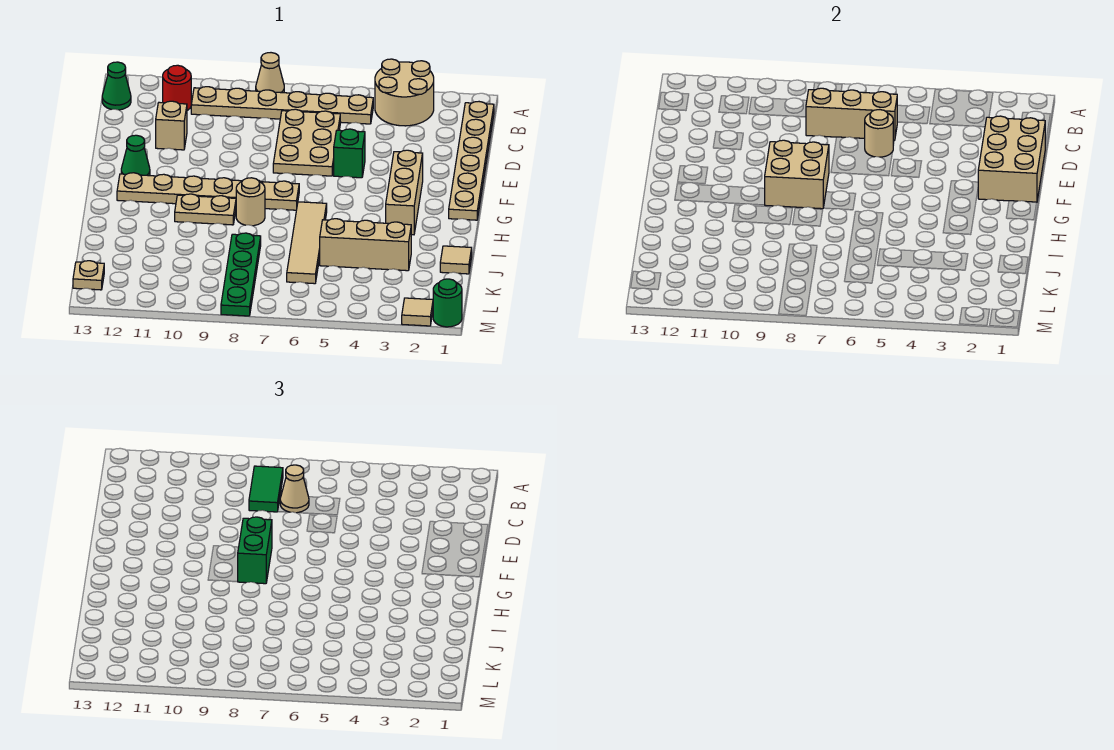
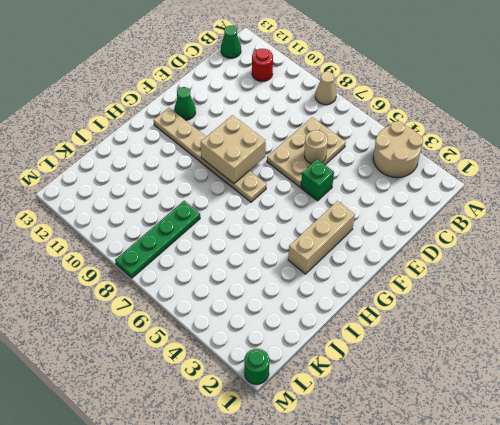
none -> tan plate B1:G1 level 1
none -> tan plate B5:B10 level 1
none -> tan brick D11 level 1

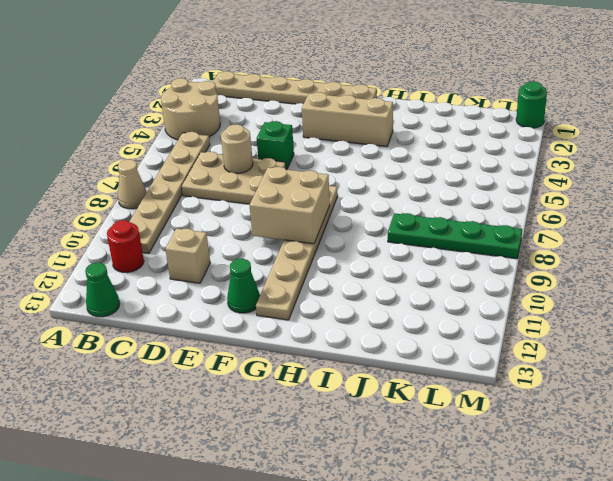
none -> tan tile H6:K6 level 1
none -> tan round brick H8 level 1
none -> tan plate H9:H10 level 1

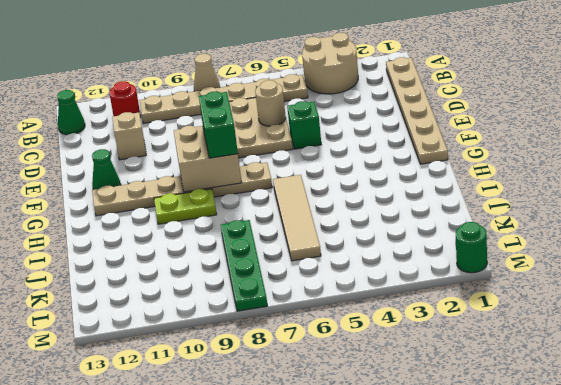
lime plate H9:H10 level 1 -> tan plate H9:H10 level 1
none -> tan brick F3:H3 level 1
none -> tan round brick H8 level 1
none -> tan tile J1 level 1

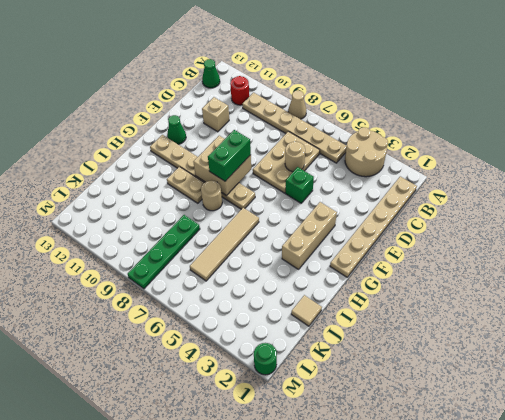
none -> tan brick J3:J5 level 1
none -> tan plate L13 level 1
none -> tan tile M2 level 1

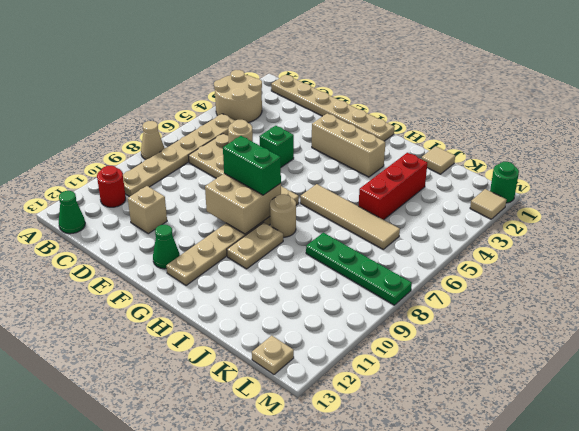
red brick J3:J5 level 1 -> tan brick J3:J5 level 1
none -> tan brick C6:C8 level 2
none -> tan brick D1:F2 level 2
none -> green tile B8:C8 level 3

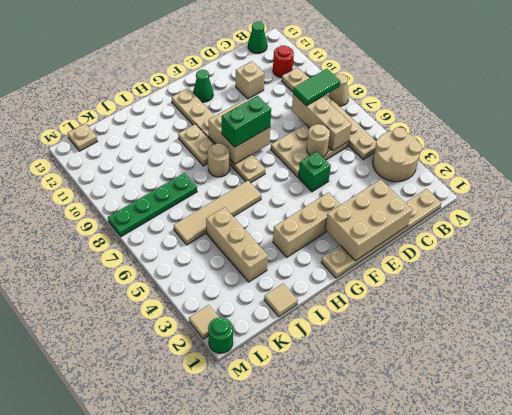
none -> tan cone C7 level 3

